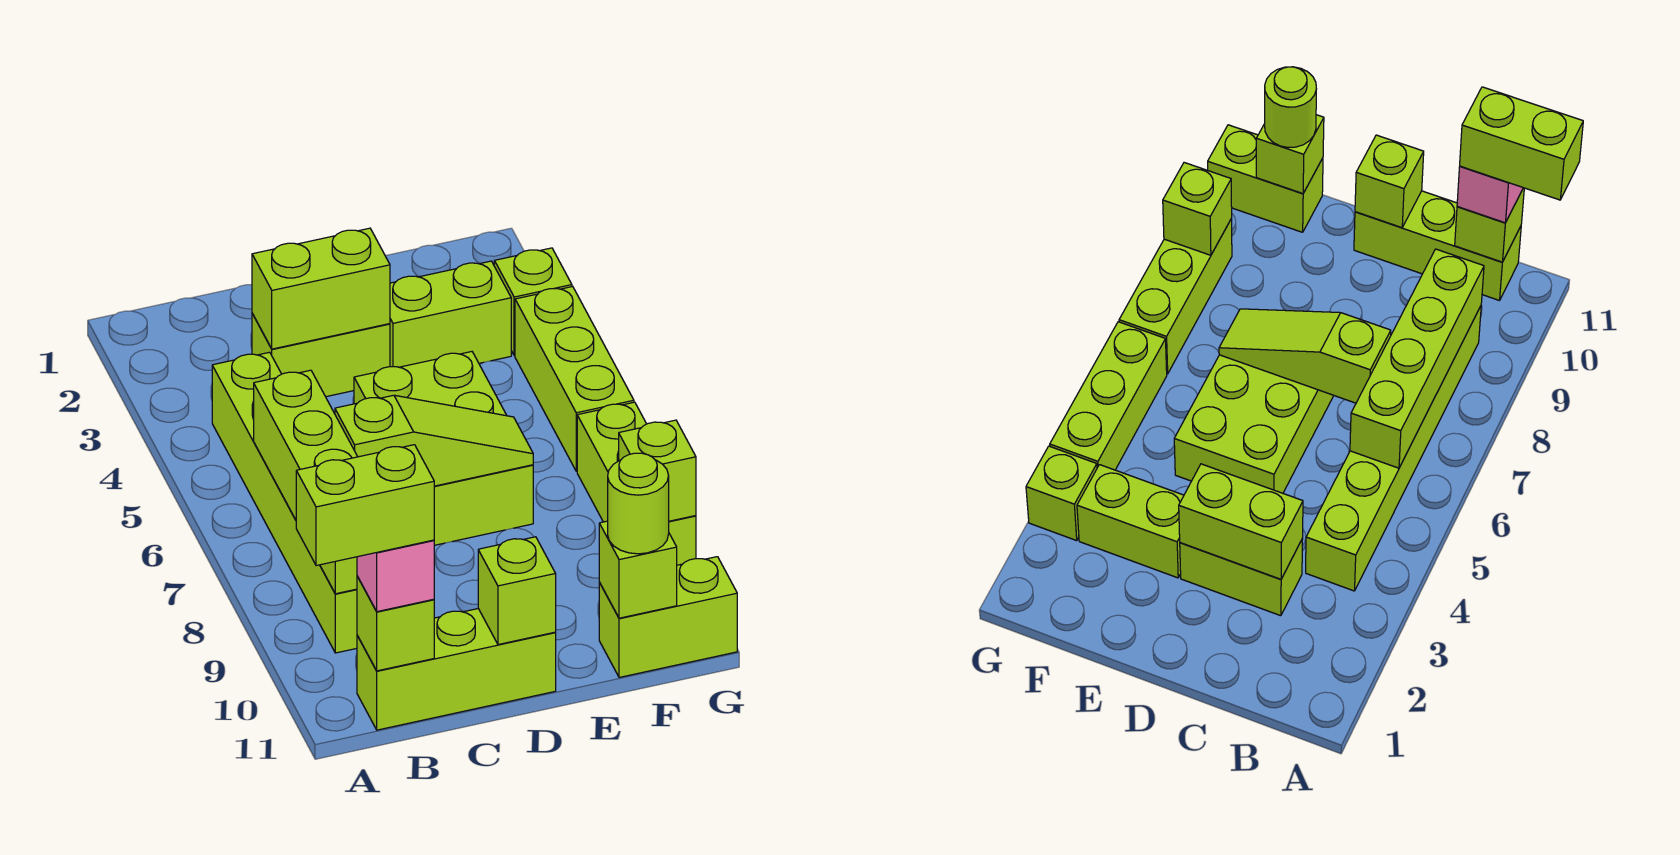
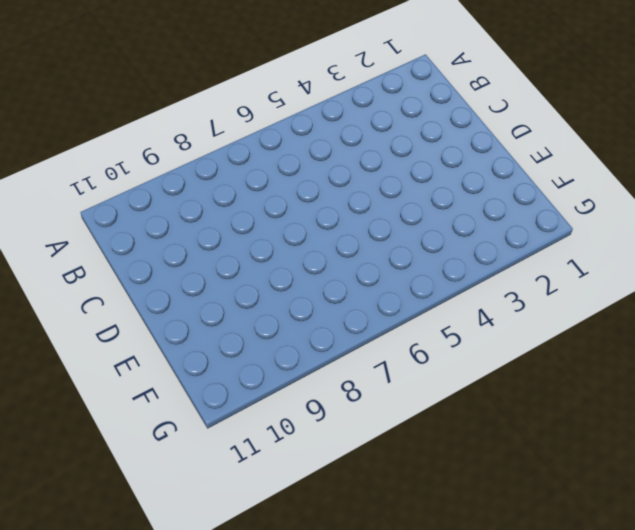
none -> lime brick B4:B9 level 1
none -> lime brick B11:D11 level 1
none -> lime brick C3:D3 level 1

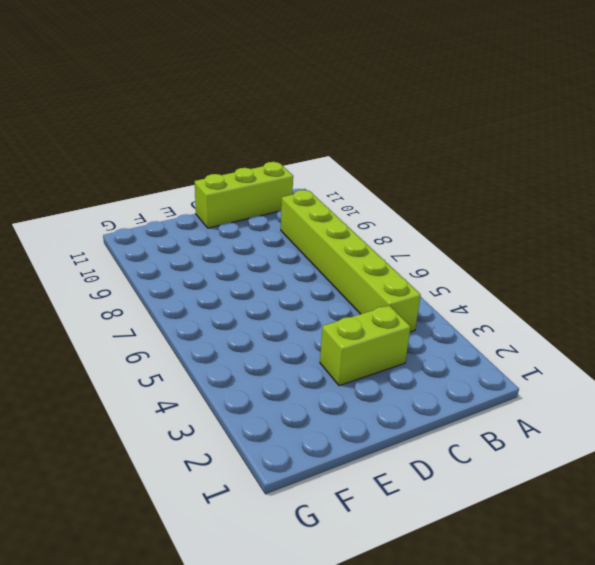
none -> lime brick D5:E7 level 1
none -> lime brick E3:F3 level 1
none -> lime brick F11:G11 level 1

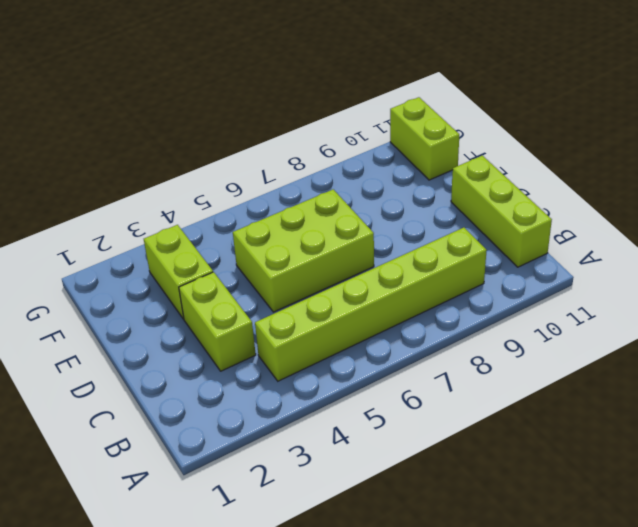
none -> lime brick G3 level 1
none -> lime brick G4:G6 level 1
none -> lime brick G7:G9 level 1

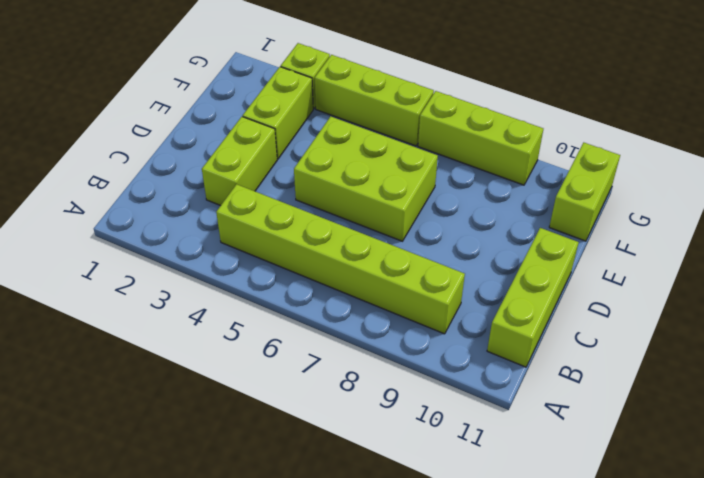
none -> lime brick B6:B9 level 2
none -> lime brick B11 level 2
none -> lime brick C3:D3 level 2

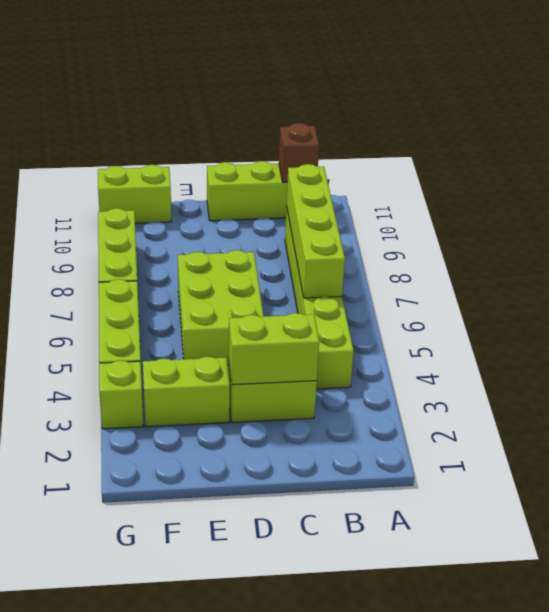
brown brick B11 level 2 -> lime brick B11 level 2
none -> lime slope C7:E7 level 2 top C
none -> lime brick D11 level 2
none -> lime brick F11 level 2

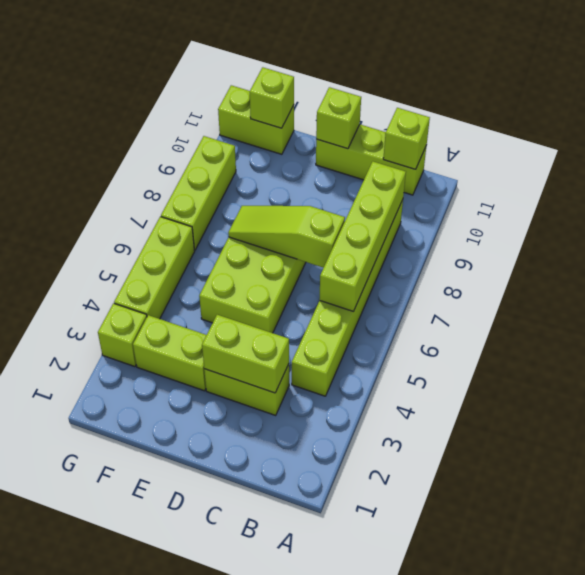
none -> lime brick G9 level 2
none -> pink brick B11 level 3
none -> lime round brick F11 level 3

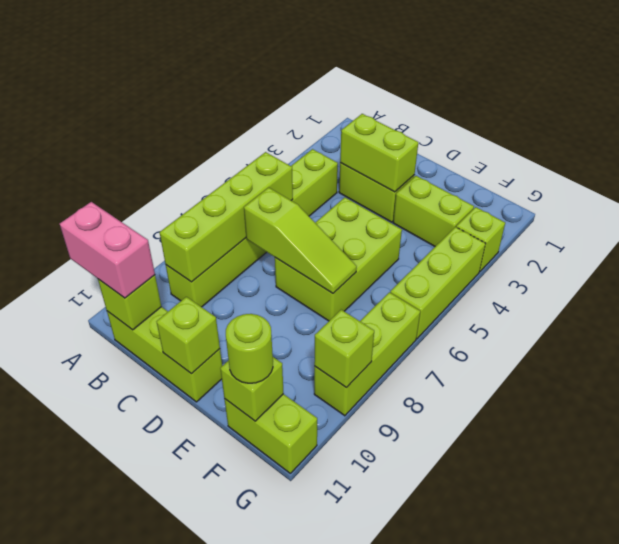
pink brick A11:B11 level 3 -> pink brick B11 level 3
none -> lime brick A11:B11 level 4

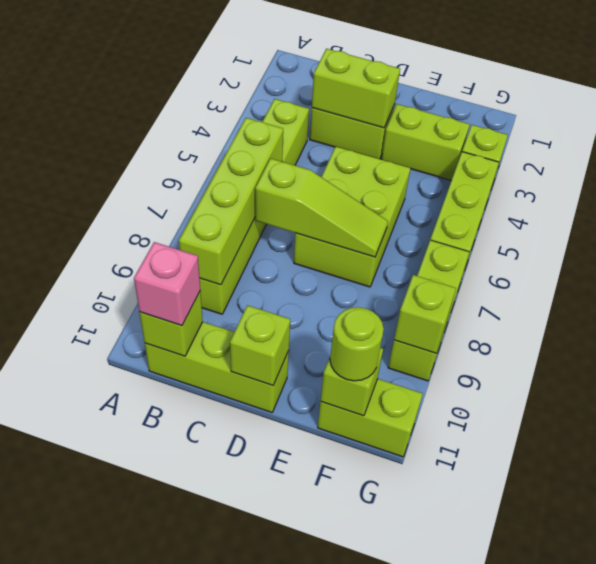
none -> lime brick A11:B11 level 4

